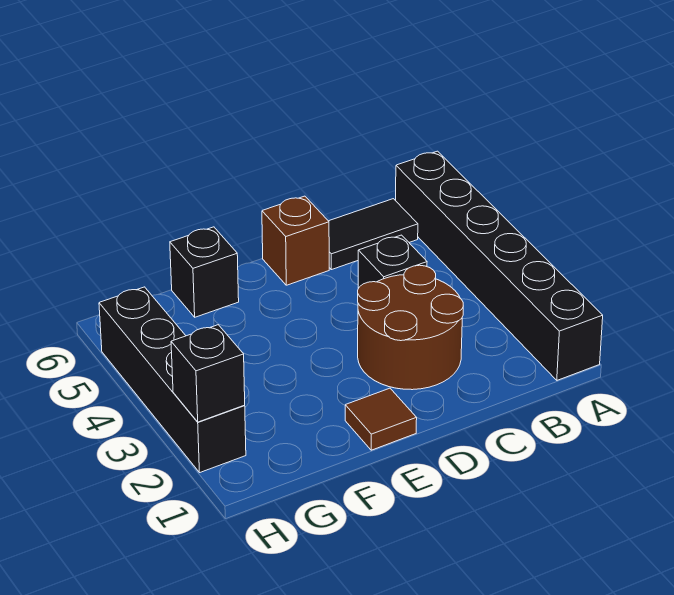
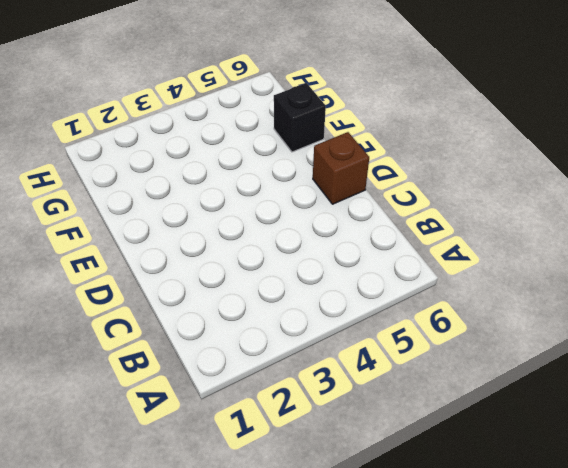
none -> black brick A1:A6 level 1
none -> black tile B6:C6 level 1

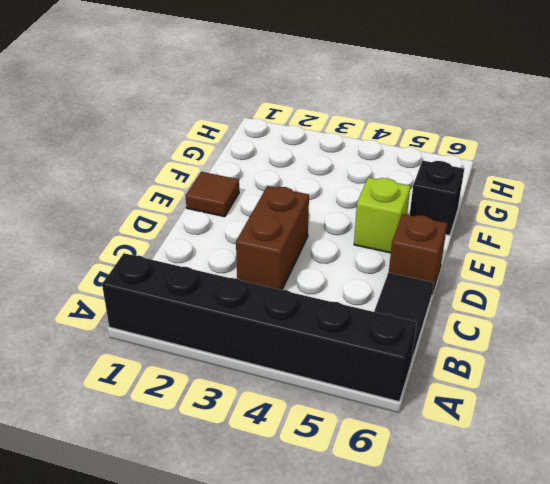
brown brick C3:D3 level 1 -> brown round brick C2:D3 level 1
lime brick E5 level 1 -> none
none -> black brick C4 level 1
none -> black brick H2:H5 level 1

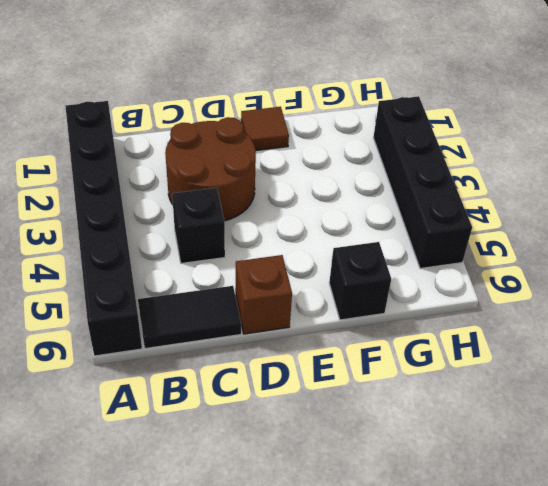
none -> black brick H2 level 2

